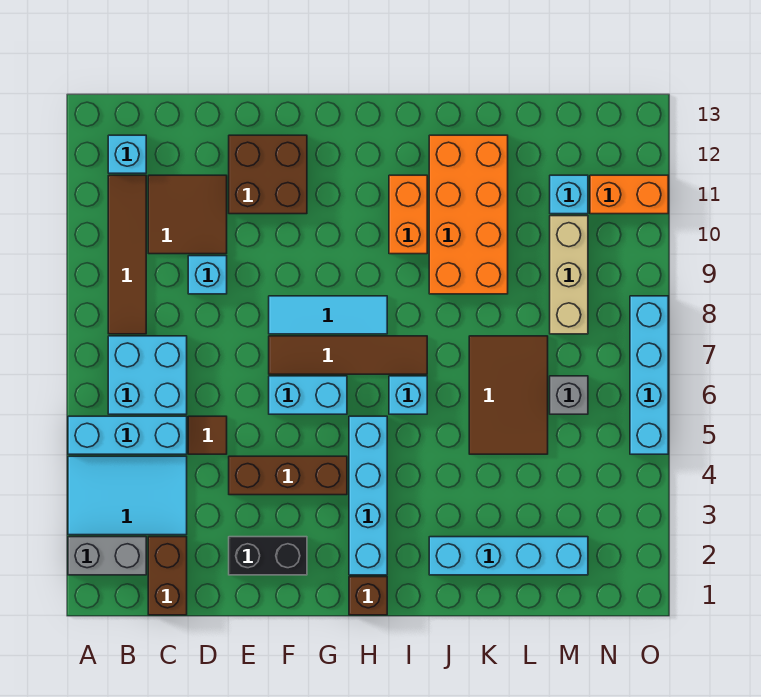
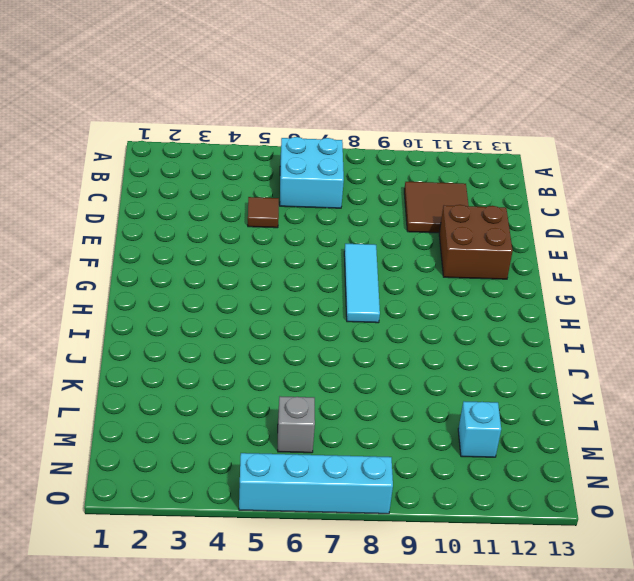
none -> grey brick A2:B2 level 1
none -> cyan tile A3:C4 level 1
none -> cyan brick A5:C5 level 1

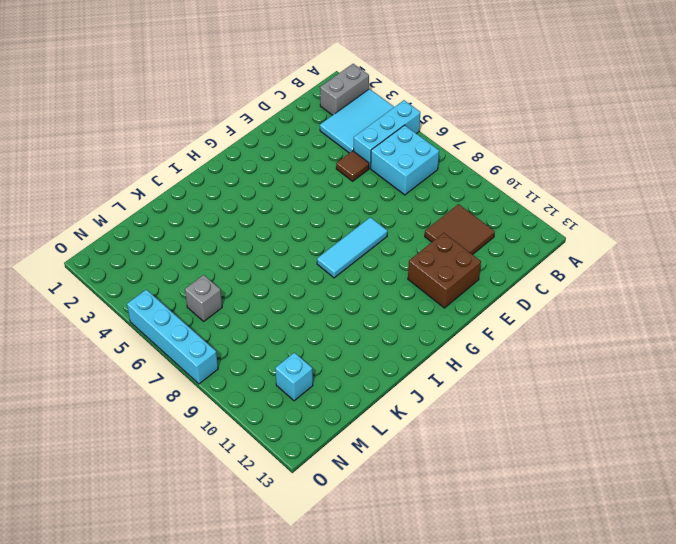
none -> brown tile B8:B11 level 1
none -> cyan brick B12 level 1
none -> brown brick C1:C2 level 1

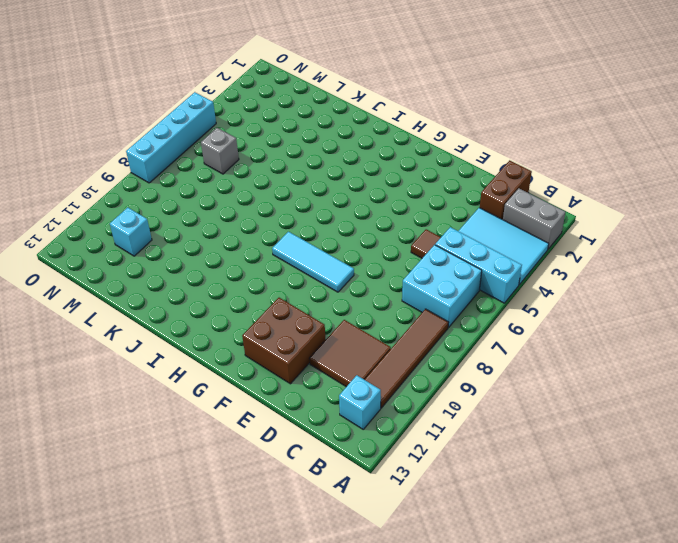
none -> cyan brick D9 level 1
none -> black brick E2:F2 level 1
none -> brown brick E4:G4 level 1

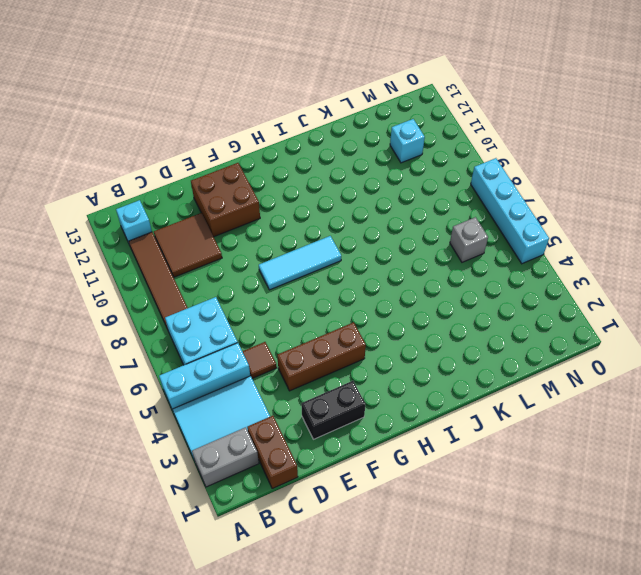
none -> cyan brick D9 level 1
none -> cyan brick F6:G6 level 1
none -> brown tile F7:I7 level 1

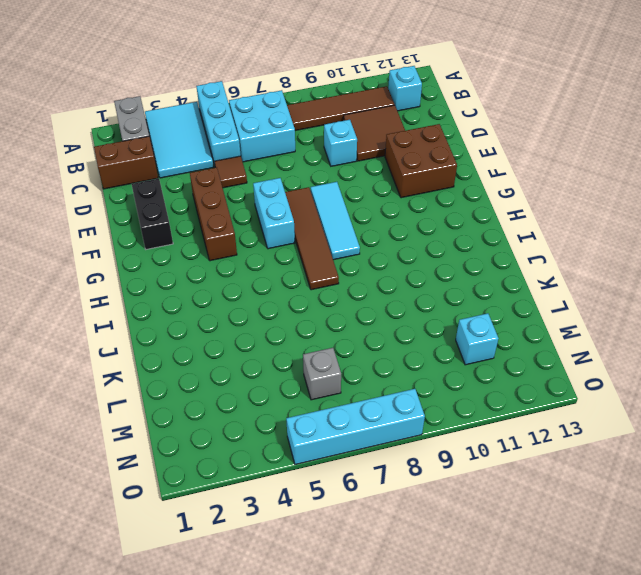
none -> brown brick H1 level 1
none -> cyan brick H2:H5 level 1
none -> cyan brick I6 level 1

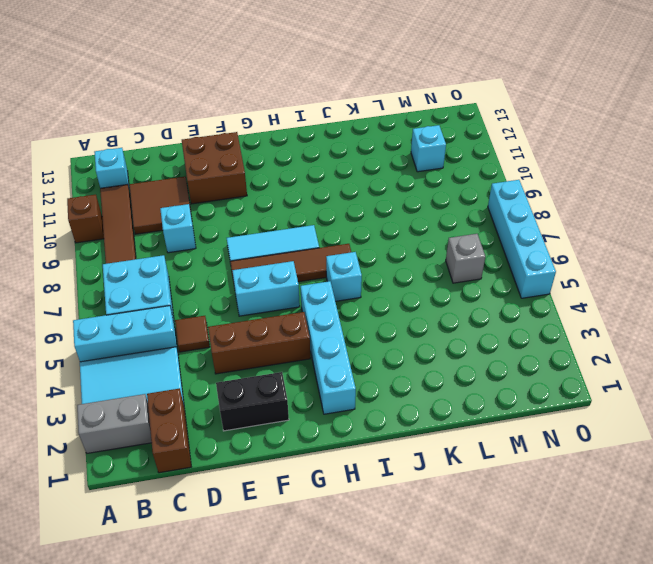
brown brick A10 level 1 -> brown brick H1 level 1
none -> orange brick I10:I11 level 1
none -> cyan brick J2:M2 level 1
none -> orange brick J9:K12 level 1

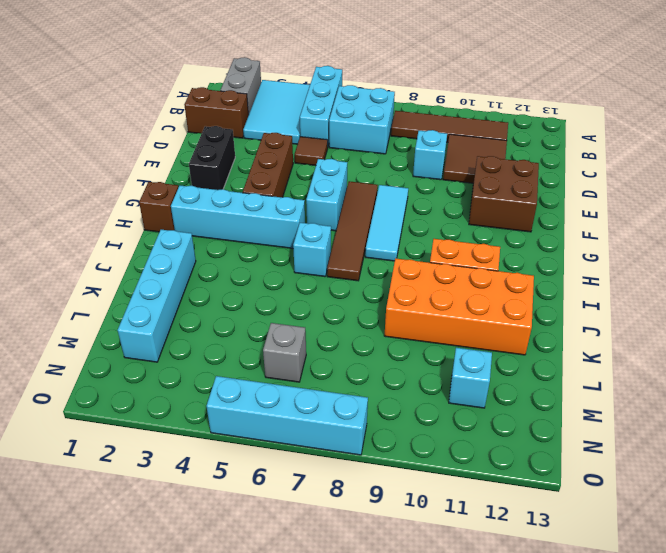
none -> cyan brick B12 level 1
none -> brown tile K5:L7 level 1
none -> tan brick M8:M10 level 1

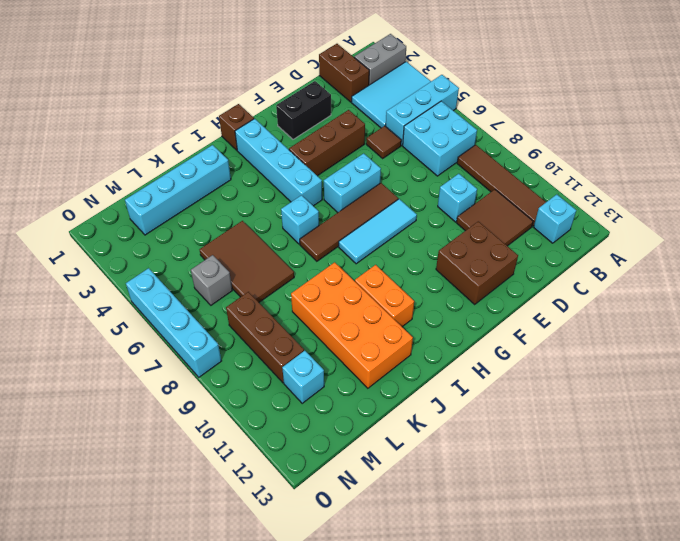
brown brick M8:M10 level 1 -> tan brick M8:M10 level 1
none -> orange brick N11:O11 level 1

